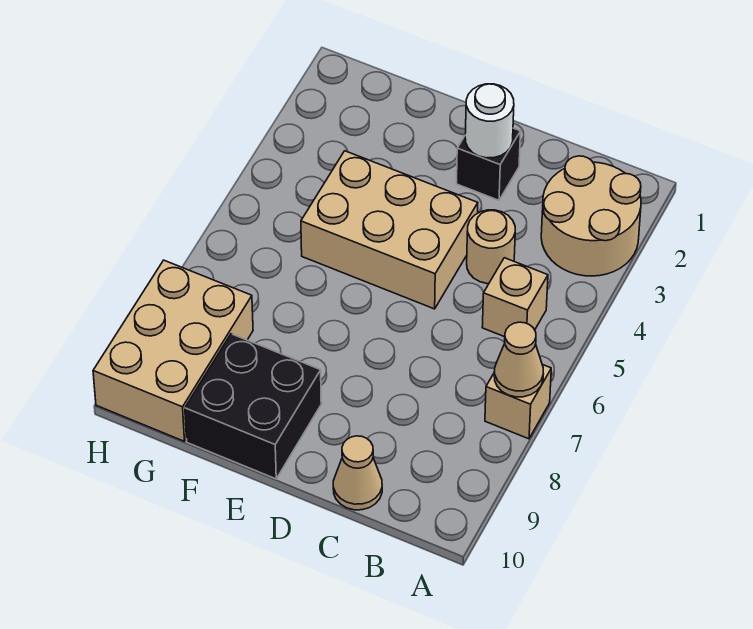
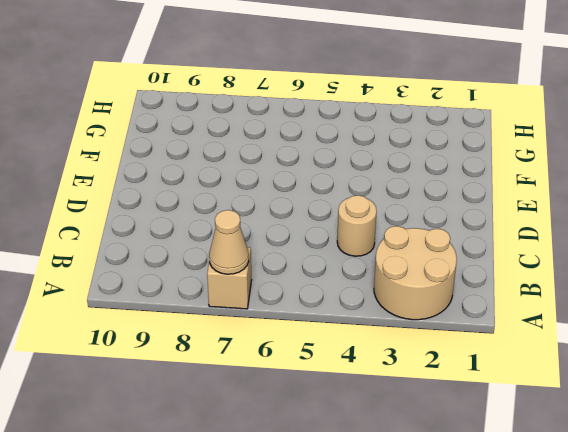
none -> tan brick B5 level 1
none -> tan cone C10 level 1

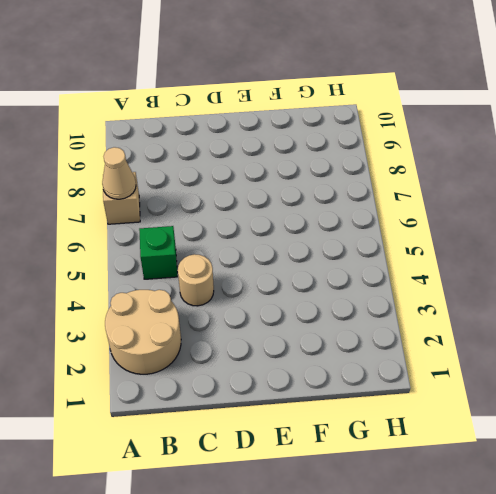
green brick B5 level 1 -> tan brick B5 level 1
none -> tan cone C10 level 1
none -> black brick D2 level 1

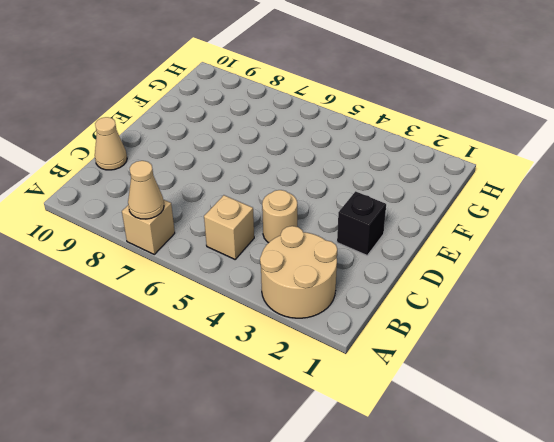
none -> tan brick D4:F5 level 1
none -> black brick E9:F10 level 1

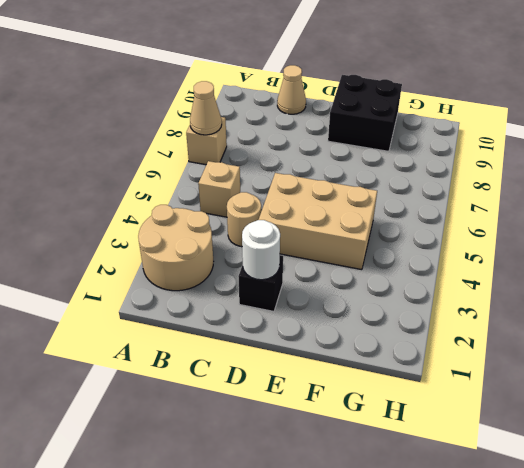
none -> tan brick G8:H10 level 1

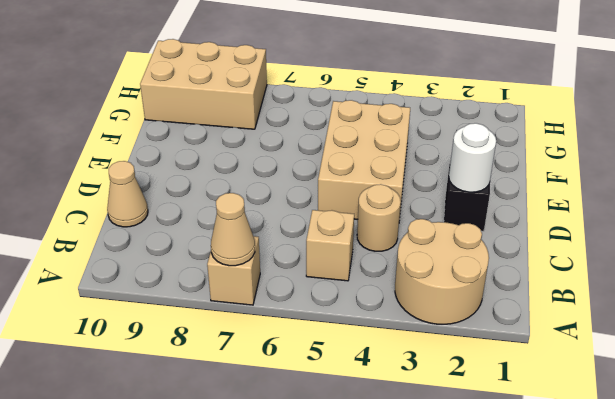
none -> black brick E9:F10 level 1

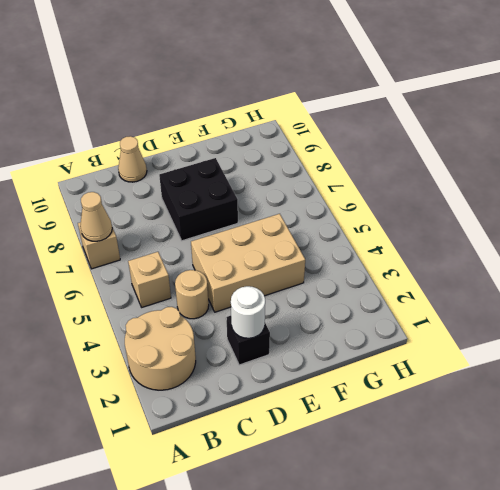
black brick D7:E8 level 1 -> black brick E9:F10 level 1
none -> tan brick G8:H10 level 1

